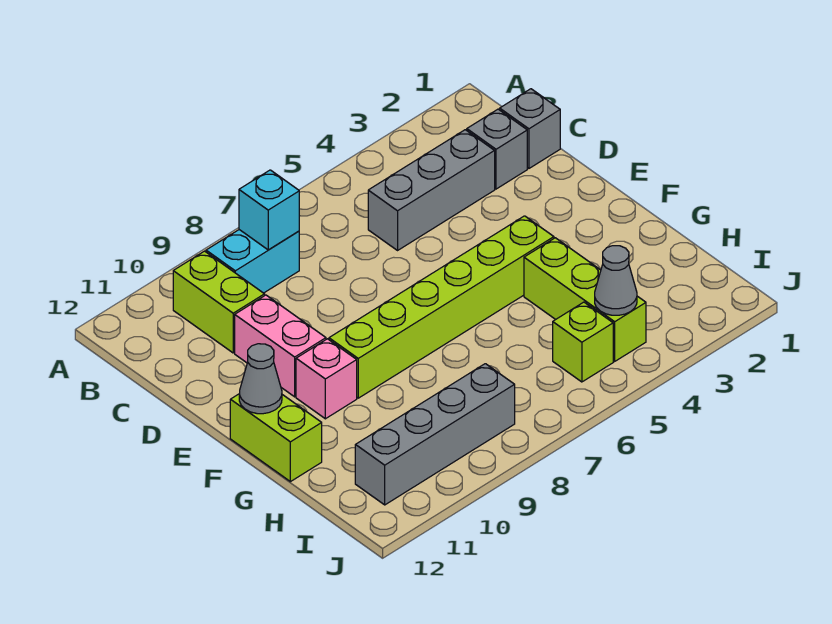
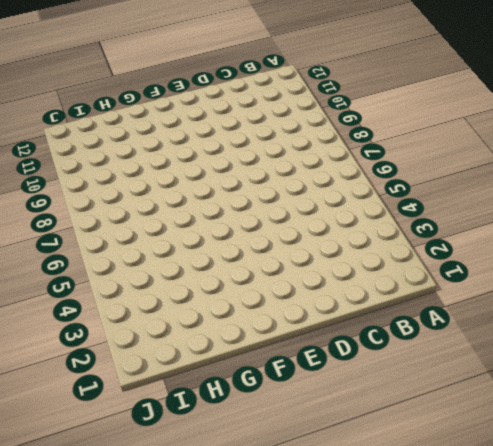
none -> cyan brick B8:B9 level 1
none -> lime brick B10:C10 level 1
none -> grey brick C1 level 1

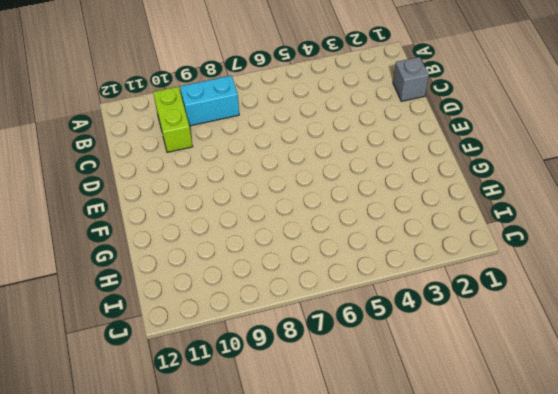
none -> grey brick C2 level 1
none -> grey brick C3:C5 level 1
none -> pink brick D10:E10 level 1

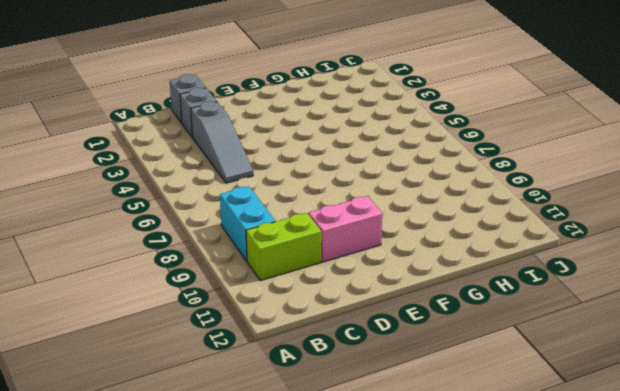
grey slope C3:C5 level 1 top 3 -> grey brick C3:C5 level 1
none -> lime brick F4:F9 level 1
none -> pink brick F10 level 1
none -> lime brick F12:G12 level 1

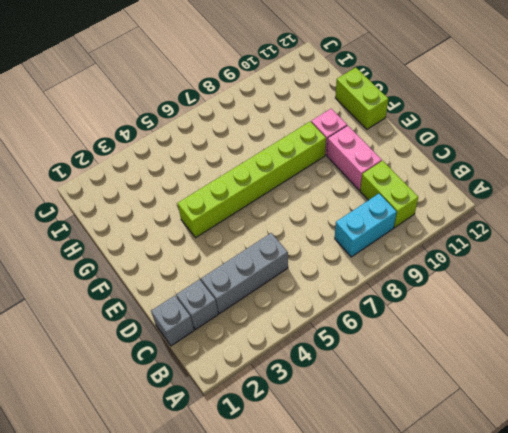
none -> lime brick G4:I4 level 1
none -> lime brick I5 level 1
none -> grey brick I8:I11 level 1

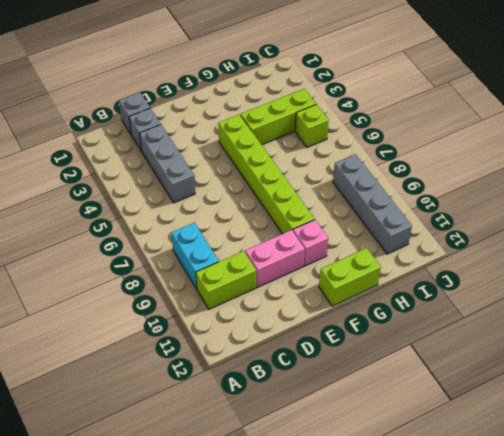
none -> cyan brick B8 level 2
none -> grey cone F12 level 2
none -> grey cone I4 level 2

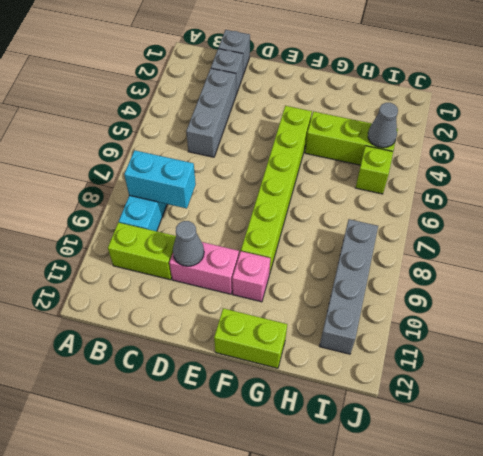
cyan brick B8:C8 level 2 -> cyan brick B8 level 2
grey cone D10 level 2 -> grey cone F12 level 2

